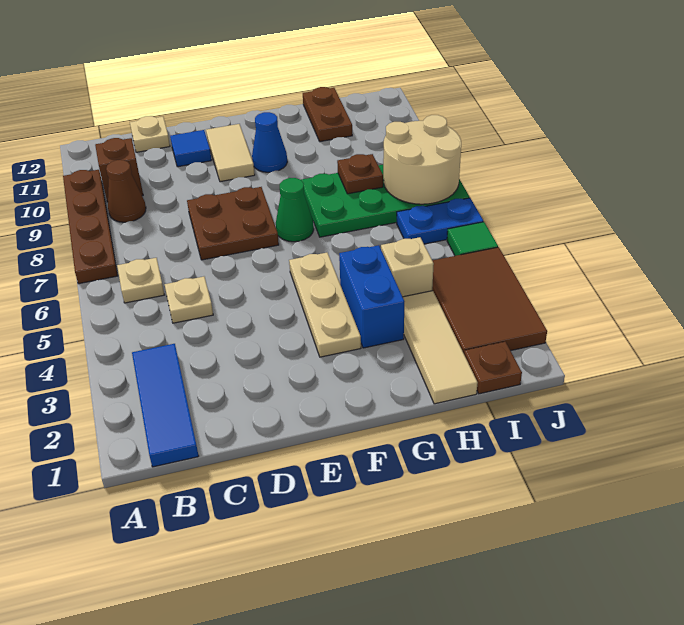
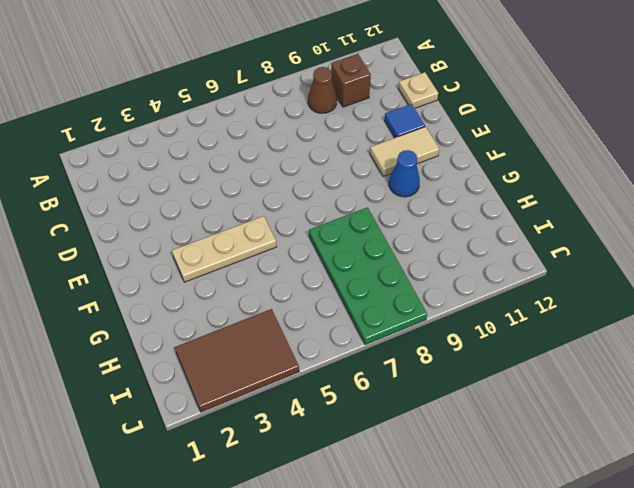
none -> brown plate A7:A10 level 1
none -> blue tile B1:B3 level 1
none -> tan plate B6 level 1

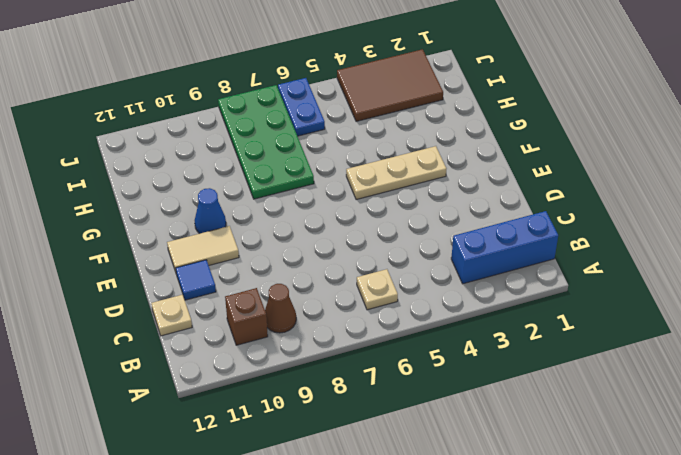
blue brick B1:B3 level 1 -> blue tile B1:B3 level 1
none -> brown plate A7:A10 level 1
none -> tan plate C5 level 1
none -> brown plate D7:E8 level 1

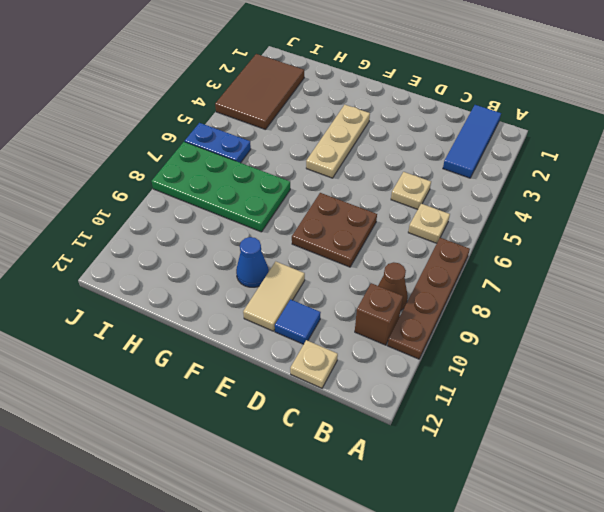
none -> green cone F7 level 1
none -> blue brick G3:G4 level 1
none -> tan tile H1:H3 level 1

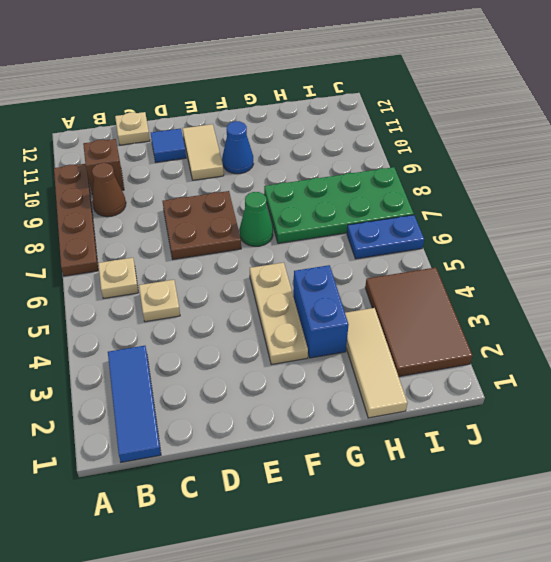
none -> tan brick H4 level 1
none -> brown plate H11:H12 level 1
none -> brown plate I1 level 1

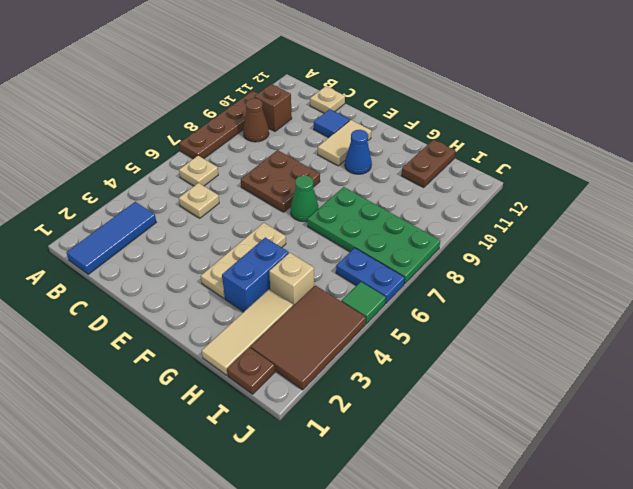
none -> brown plate H8 level 2
none -> tan round brick I7:J8 level 2

